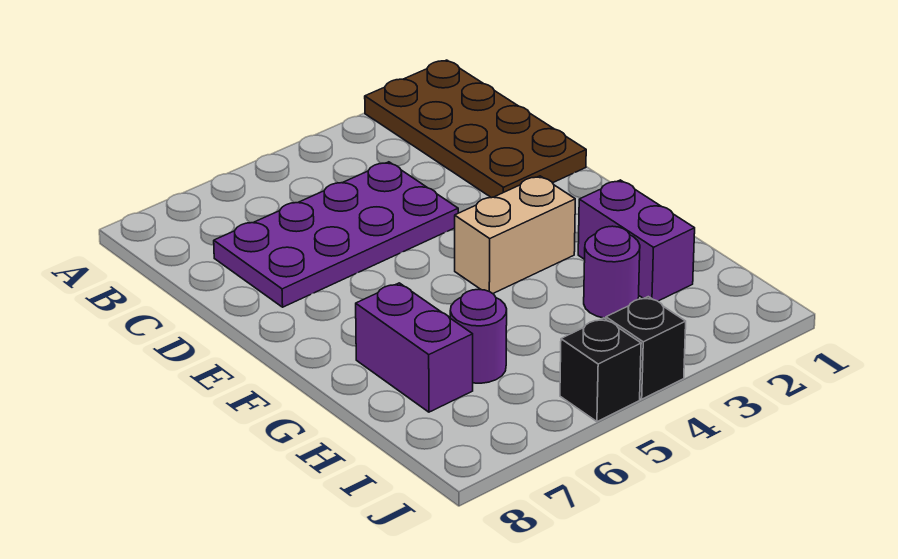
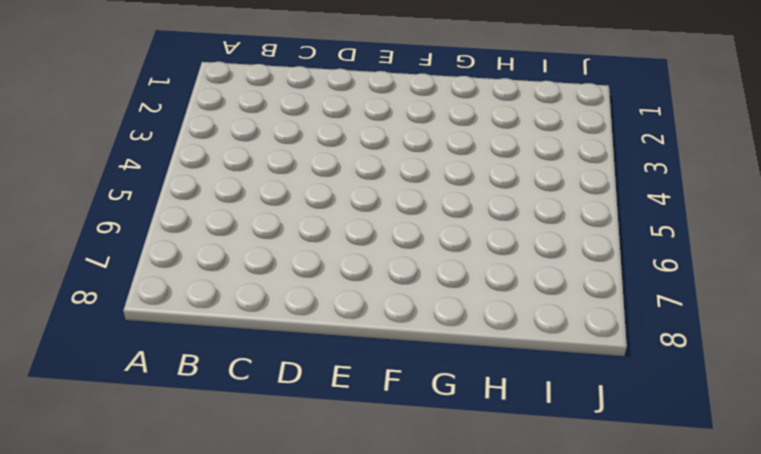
none -> brown plate A1:D2 level 1
none -> purple plate C4:D7 level 1

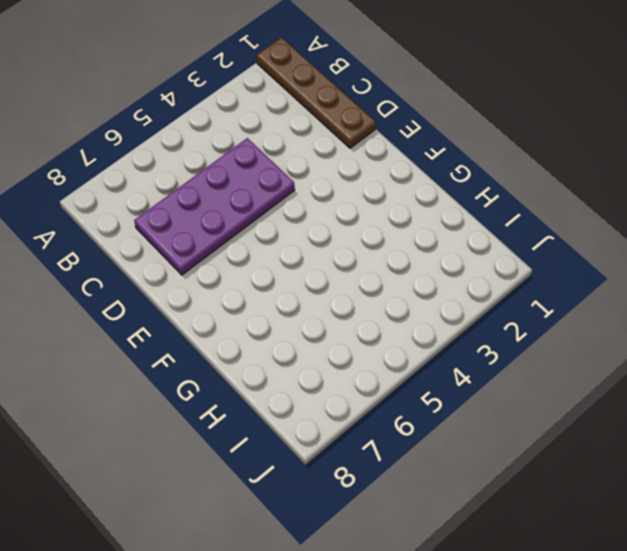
brown plate A1:D1 level 1 -> brown plate A1:D2 level 1
none -> tan brick F3:F4 level 1
none -> purple brick G2:H2 level 1

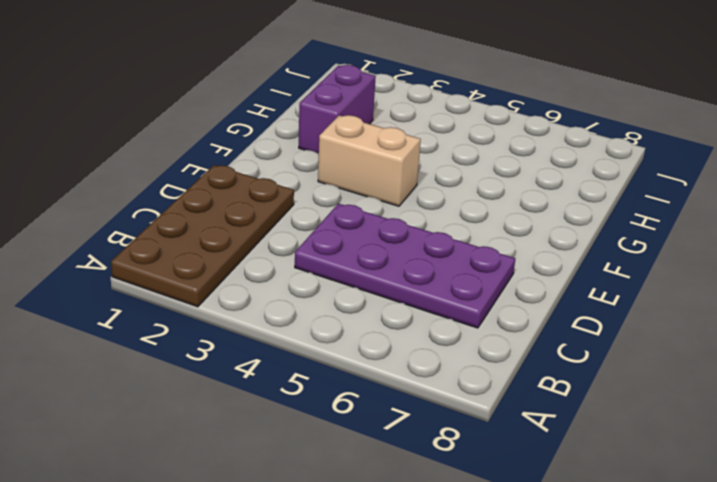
none -> purple brick G7:H7 level 1
none -> purple round brick H3 level 1

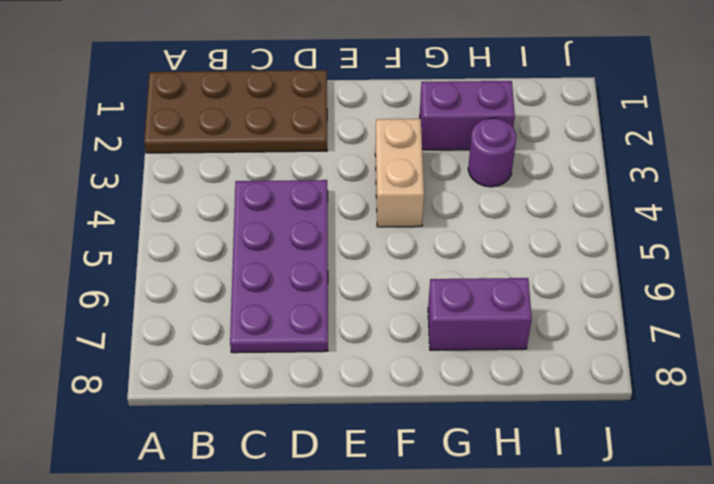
none -> purple round brick H6 level 1
none -> black brick J4 level 1

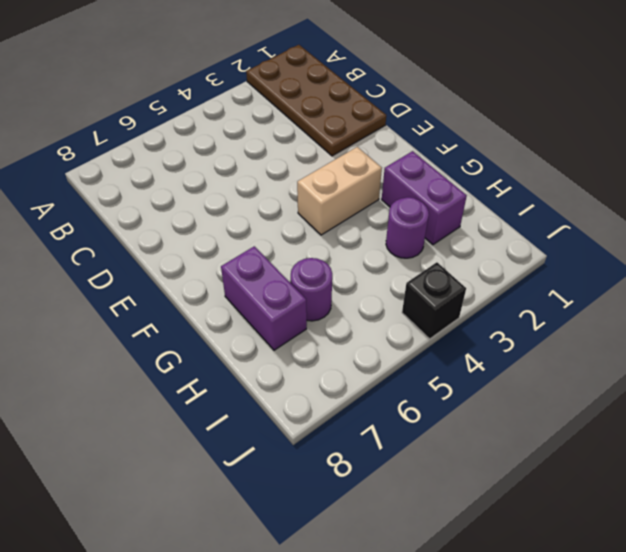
none -> purple plate C4:D7 level 1
none -> black brick J5 level 1

